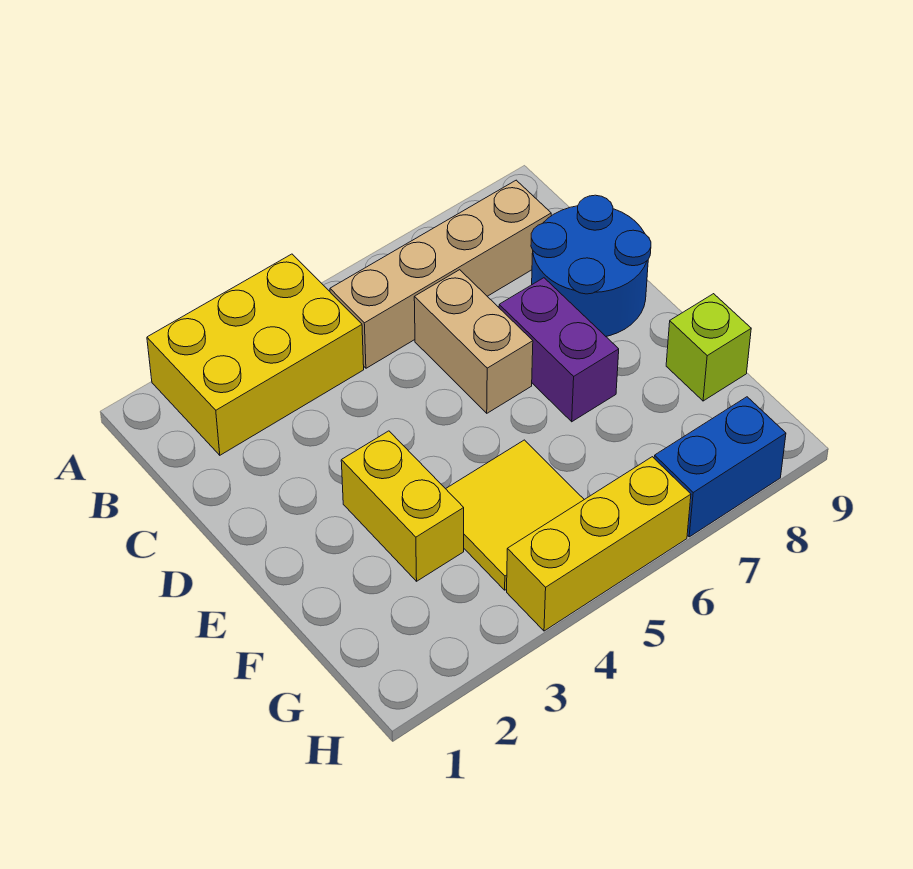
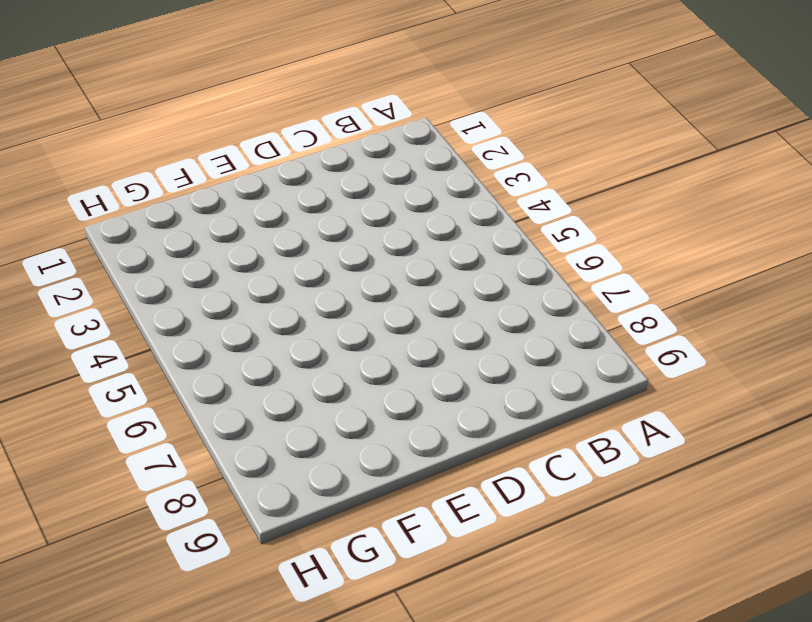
none -> yellow brick A2:B4 level 1
none -> tan brick B5:B8 level 1

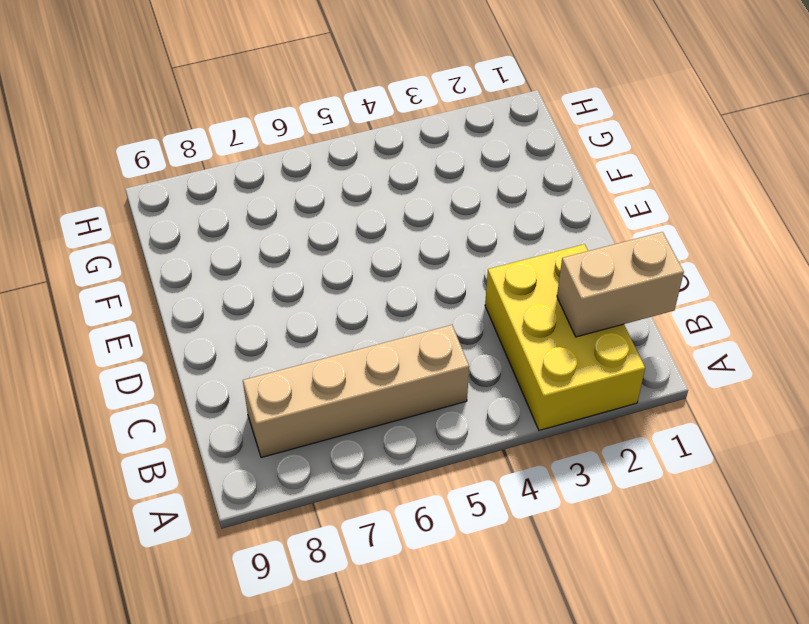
yellow brick A2:C3 level 1 -> yellow brick A2:B4 level 1
tan brick B1:B2 level 2 -> tan brick C6:D6 level 1
none -> blue round brick C8:D9 level 1
none -> purple brick D7:E7 level 1

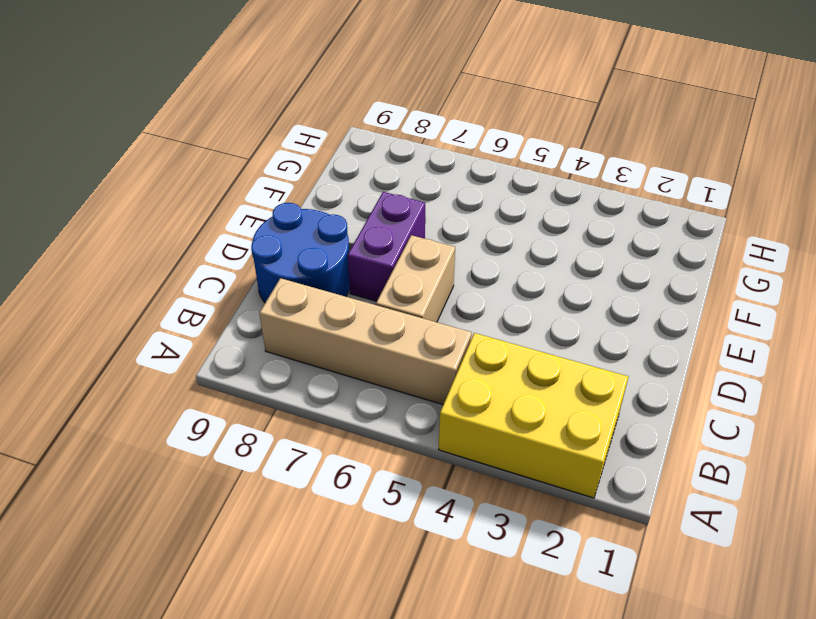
none -> yellow brick E3:F3 level 1
none -> yellow tile F4:G5 level 1

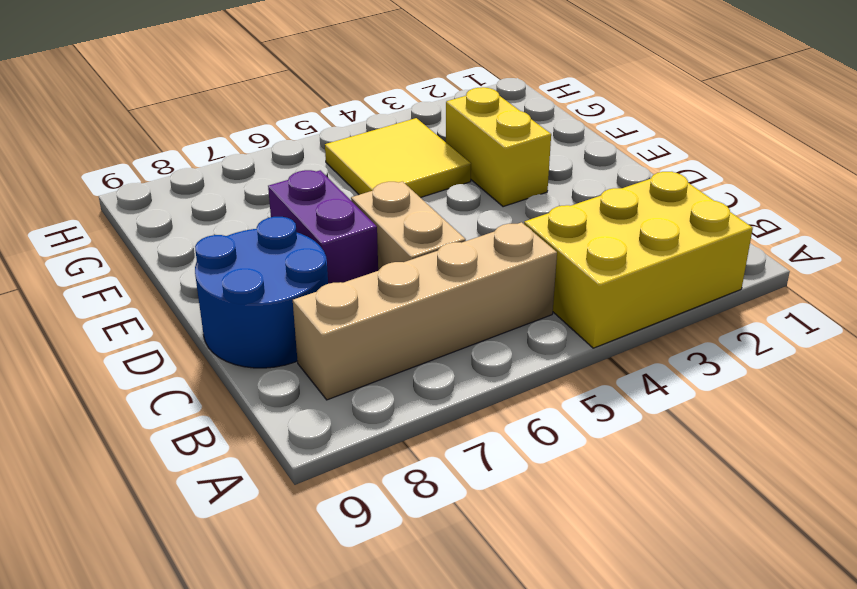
none -> lime brick F9 level 1
none -> yellow brick H4:H6 level 1

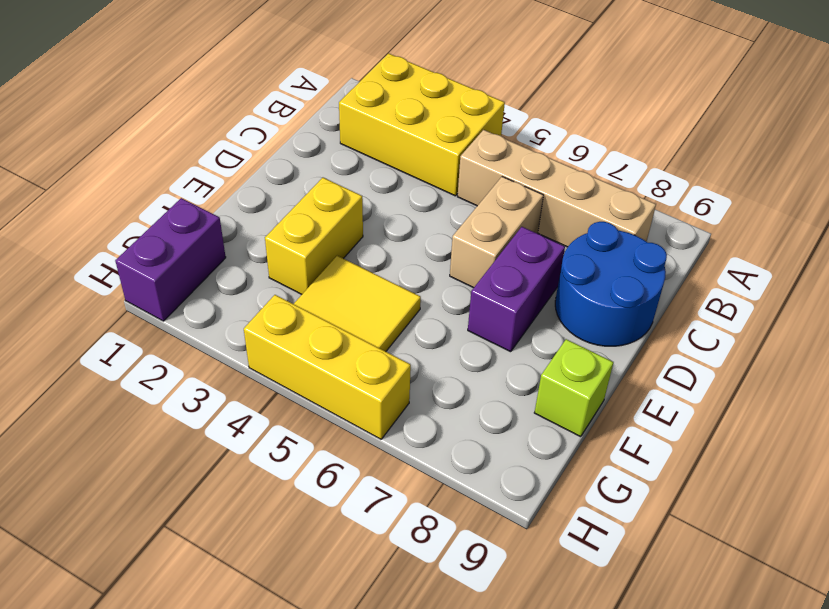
purple brick G1:H1 level 1 -> none
none -> blue brick H7:H8 level 1

